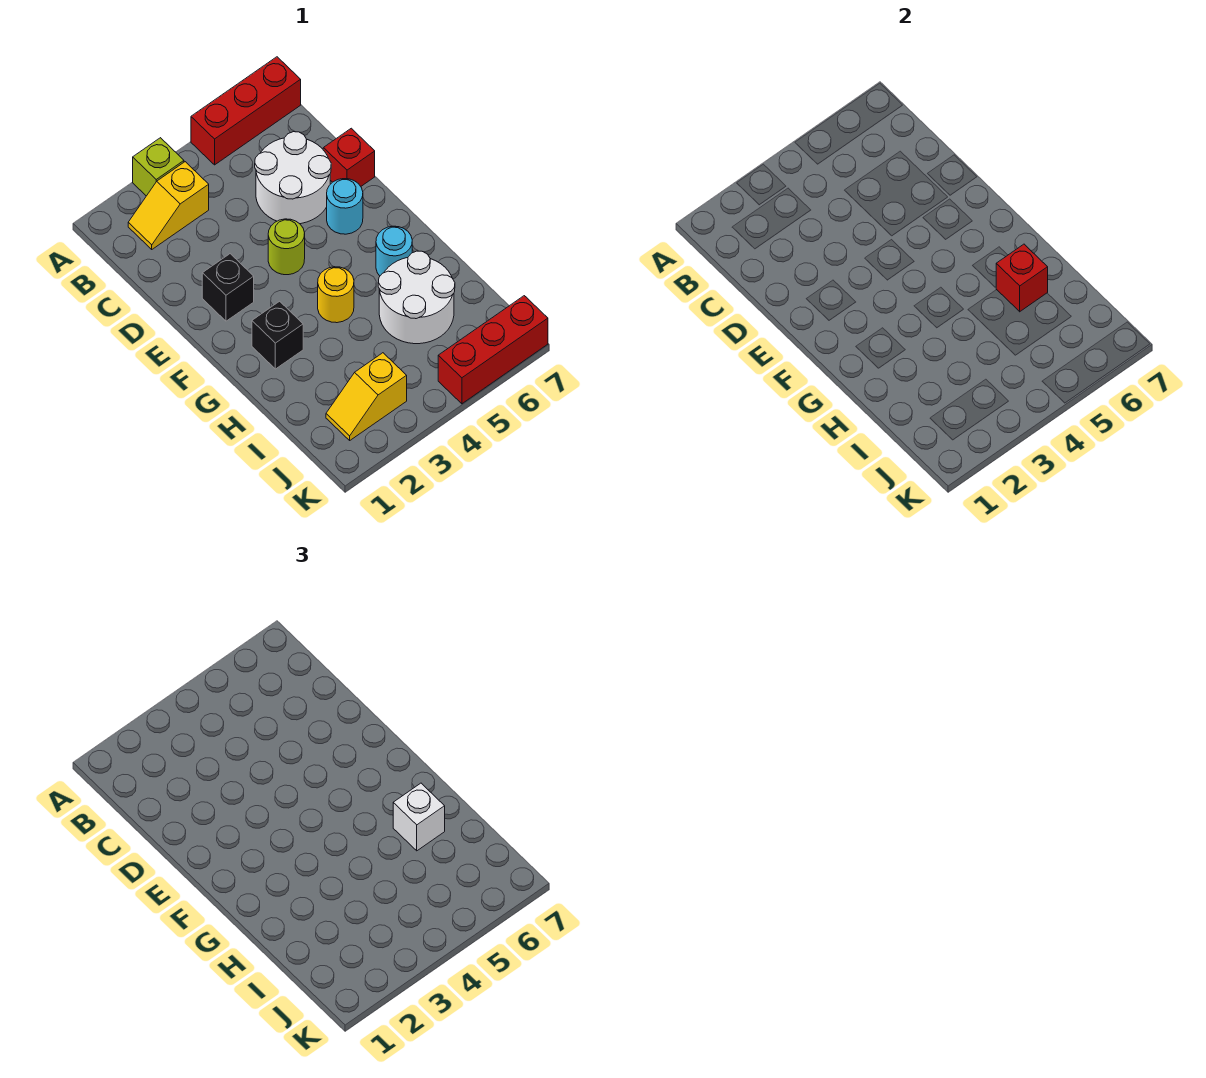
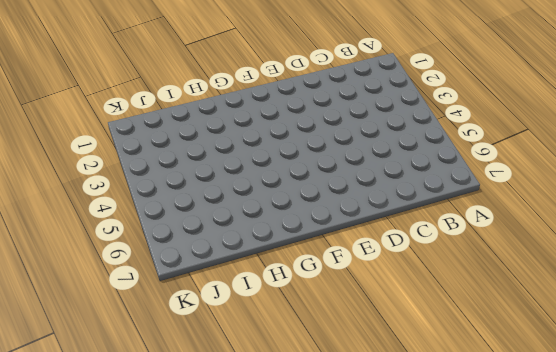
none -> lime brick A3 level 1
none -> red brick A5:A7 level 1
none -> yellow slope B2:B3 level 1 top 3

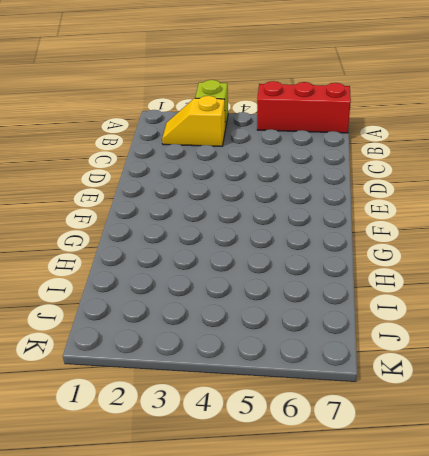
none -> white round brick C5:D6 level 1
none -> red brick D7 level 1
none -> black brick E2 level 1

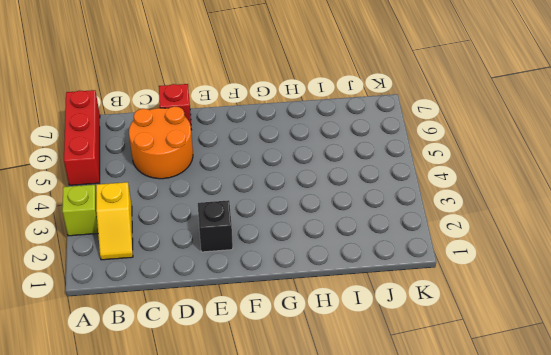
orange round brick C5:D6 level 1 -> white round brick C5:D6 level 1
none -> lime round brick E4 level 1
none -> cyan round brick E6 level 1
none -> black brick G2 level 1

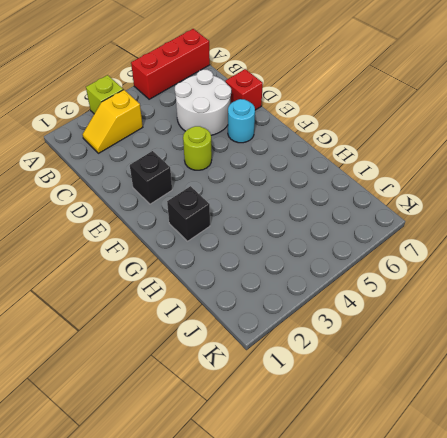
none -> yellow round brick G4 level 1
none -> cyan round brick G6 level 1
none -> white round brick H5:I6 level 1

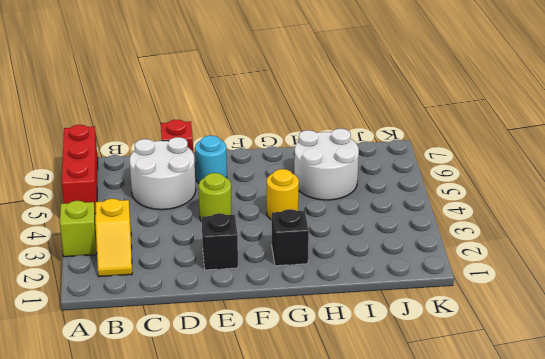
none -> cyan round brick G6 level 1
none -> yellow slope J2:J3 level 1 top 3
none -> red brick K5:K7 level 1

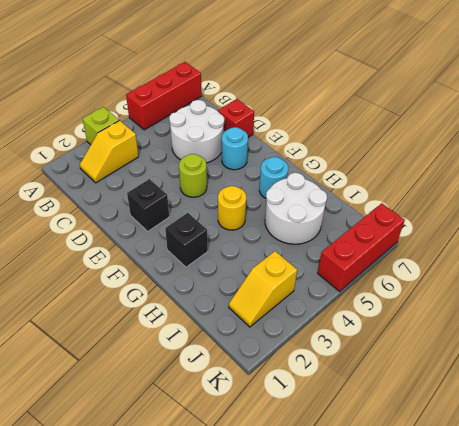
none -> red brick H6 level 2
none -> white brick H6 level 3

